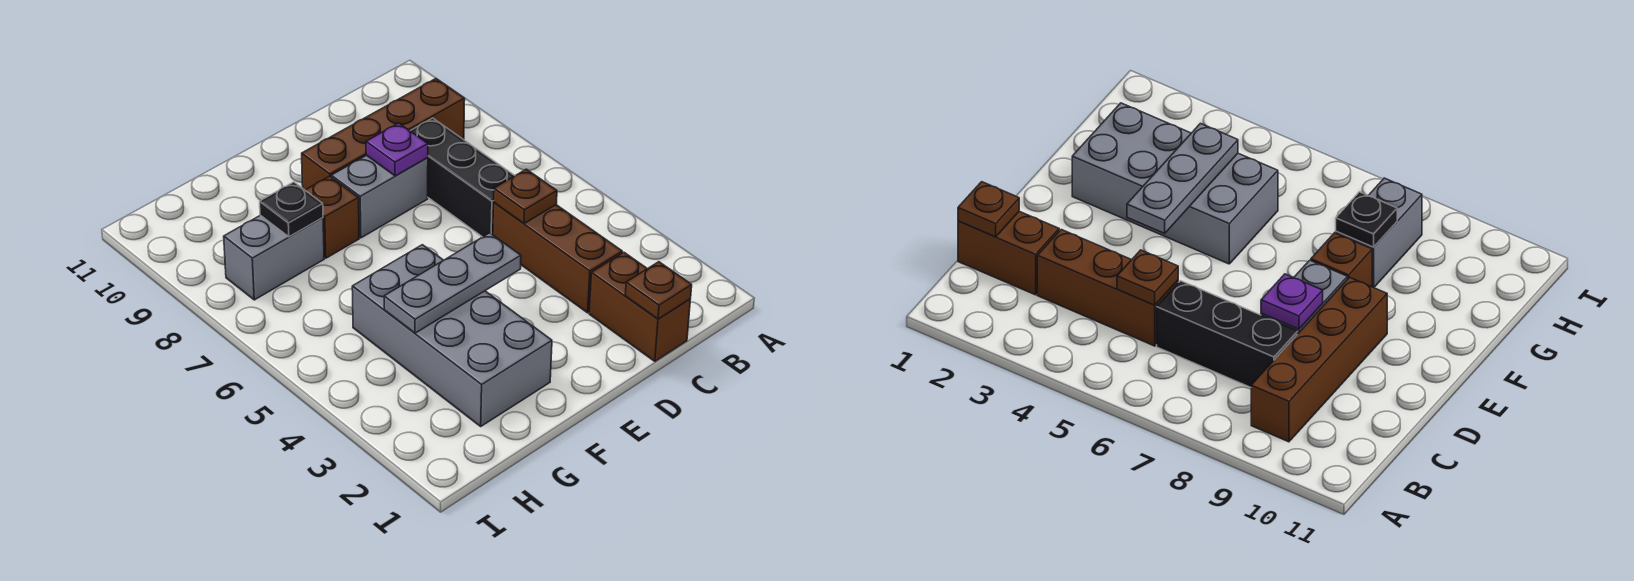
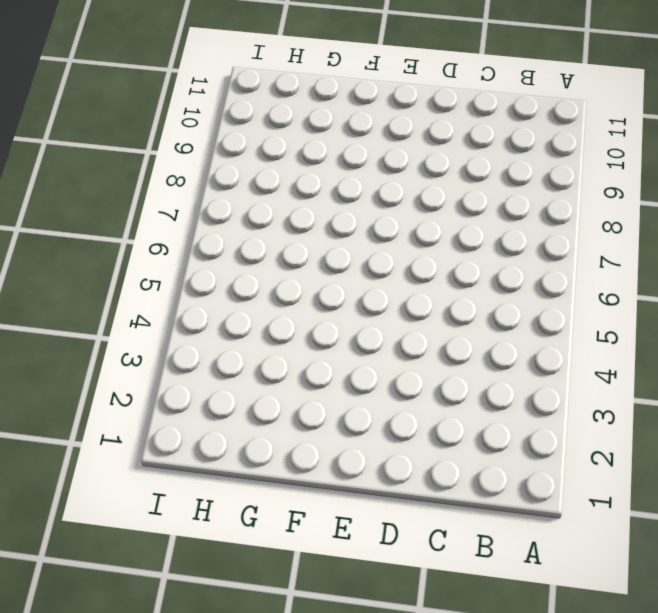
none -> brown brick B9:E9 level 1
none -> brown brick C1:C2 level 1
none -> brown brick C3:C5 level 1

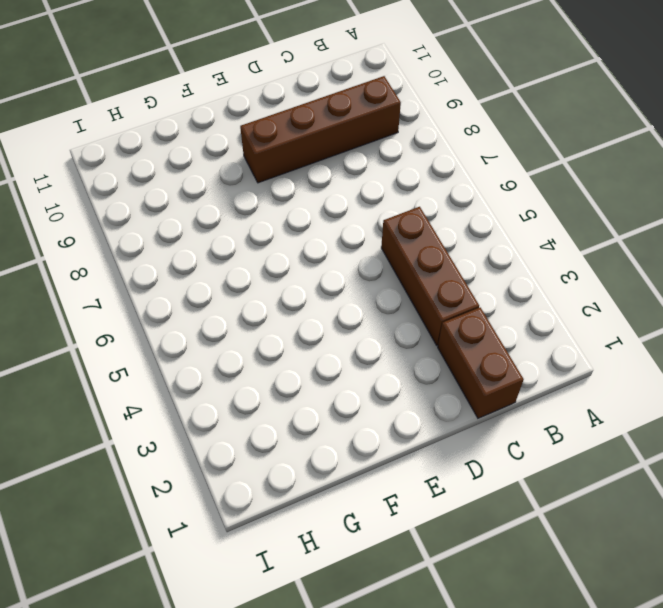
none -> black brick C6:C8 level 1
none -> grey brick D8:E8 level 1
none -> grey brick F2:G5 level 1

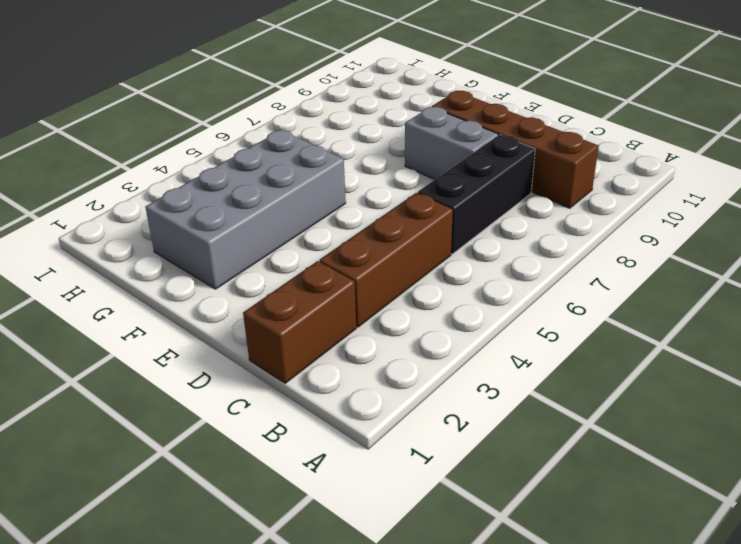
none -> brown brick F8 level 1
none -> grey brick G8:H8 level 1
none -> brown plate C1 level 2

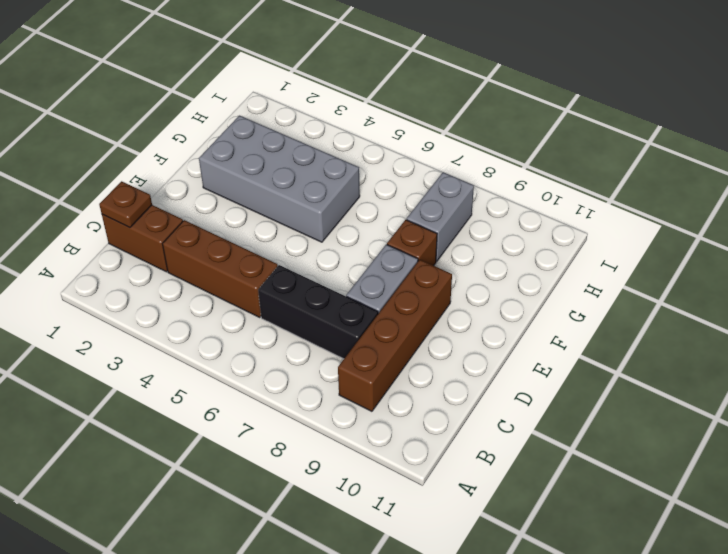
none -> brown plate C5 level 2
none -> purple plate D8 level 2
none -> grey plate E4:G4 level 2

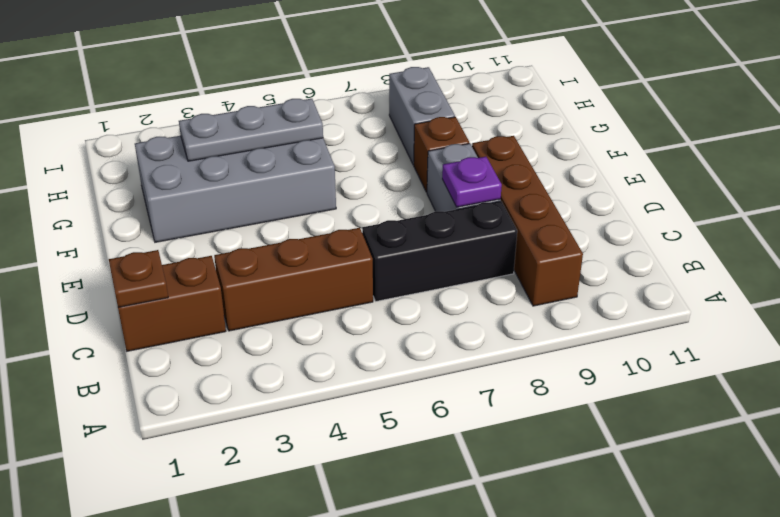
grey plate G3:G5 level 2 -> grey plate E4:G4 level 2
none -> brown plate C5 level 2
none -> black plate G8 level 2

